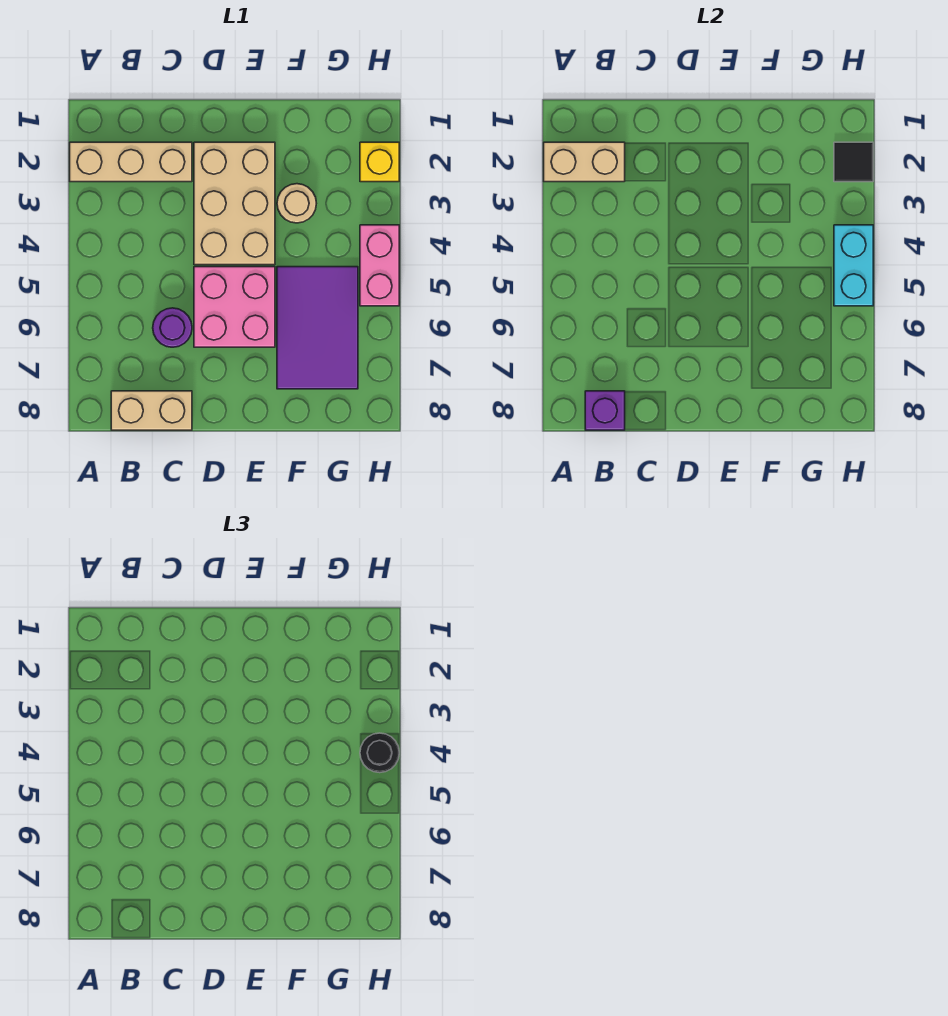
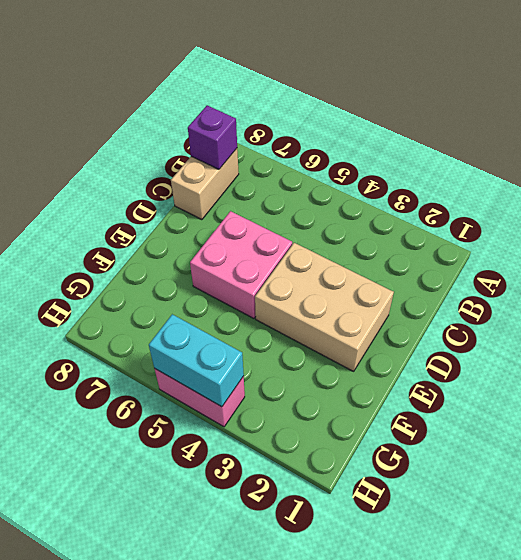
none -> tan brick A2:C2 level 1
none -> purple round brick C6 level 1
none -> tan round brick F3 level 1

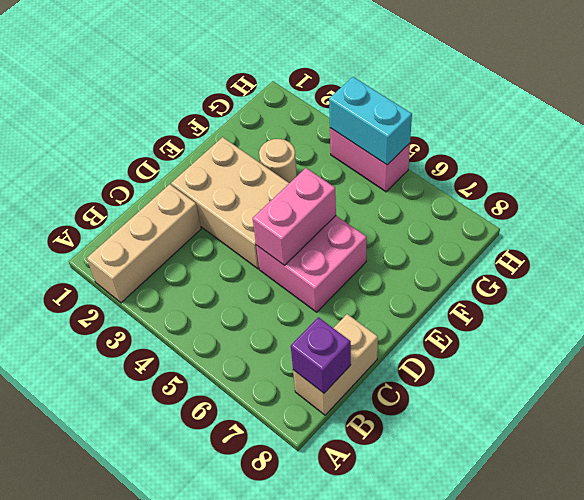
pink brick D5:E5 level 2 -> none
none -> purple round brick C6 level 1
none -> purple tile F5:G7 level 1
none -> yellow brick H2 level 1

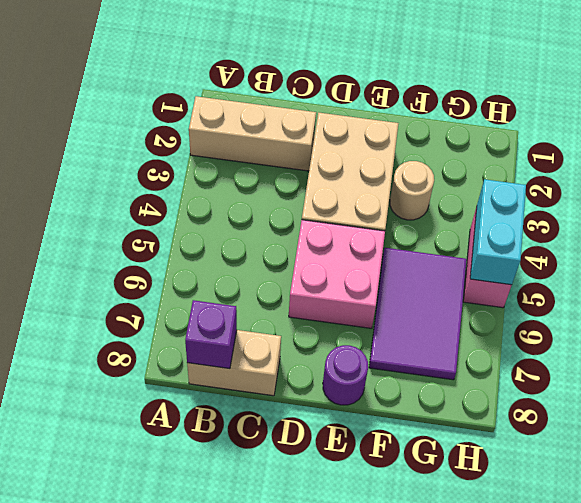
purple round brick E8 level 1 -> purple round brick C6 level 1
none -> yellow brick H2 level 1
none -> tan brick A2:B2 level 2
none -> black tile H2 level 2

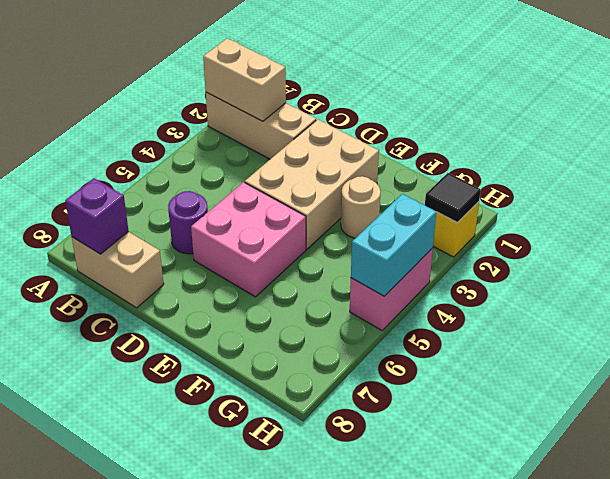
none -> purple tile F5:G7 level 1
none -> black round brick H4 level 3

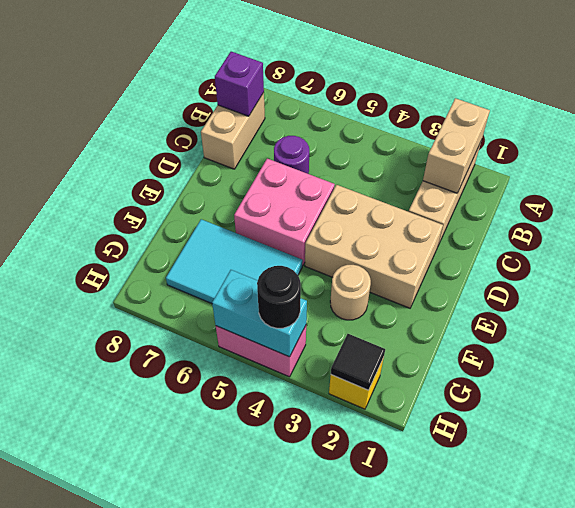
cyan tile F5:G7 level 1 -> purple tile F5:G7 level 1

